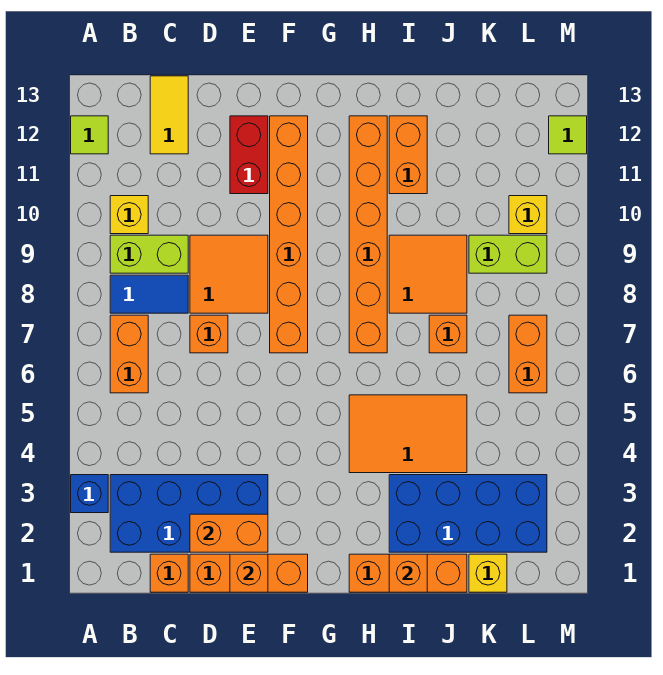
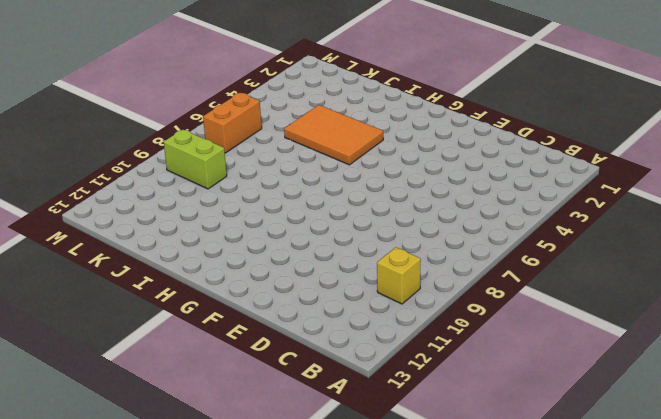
none -> blue brick A3 level 1
none -> lime tile A12 level 1
none -> blue brick B2:E3 level 1

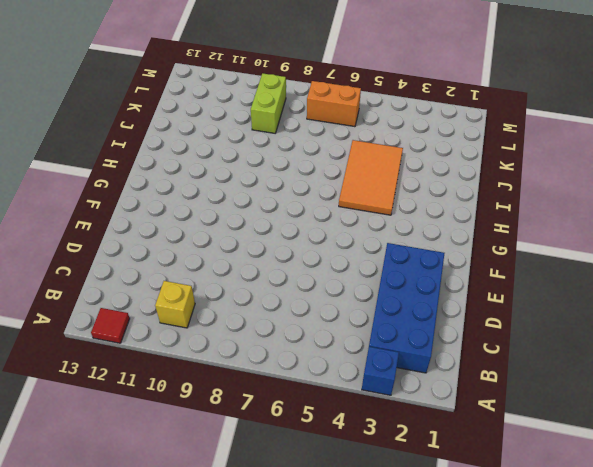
red tile A12 level 1 -> lime tile A12 level 1
none -> orange brick B6:B7 level 1
none -> blue tile B8:C8 level 1
none -> lime brick B9:C9 level 1

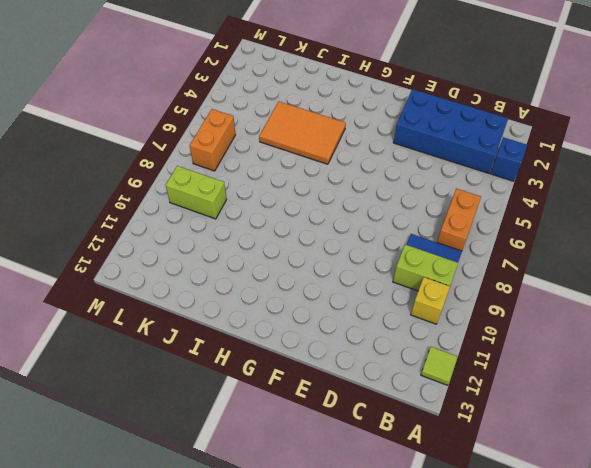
none -> orange brick C1 level 1
none -> yellow tile C12:C13 level 1
none -> orange brick D1:F1 level 1

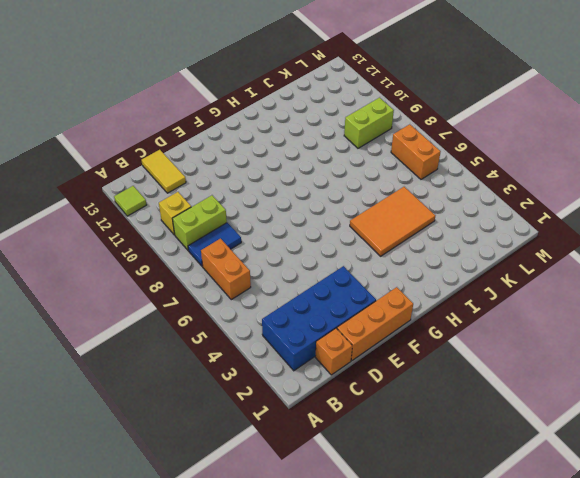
none -> blue brick A3 level 1
none -> orange brick D7 level 1
none -> orange tile D8:E9 level 1

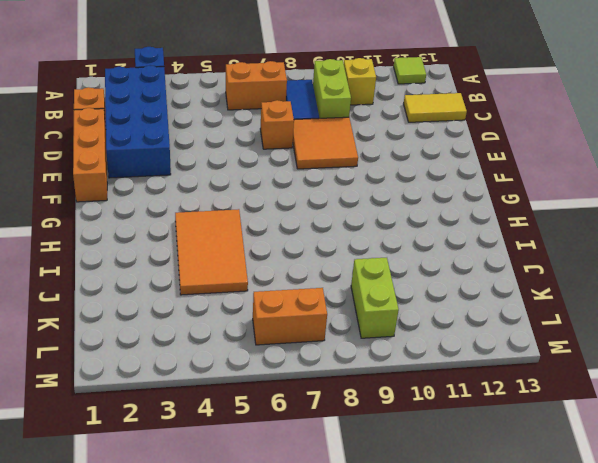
none -> red brick E11:E12 level 1
none -> orange brick F7:F12 level 1
none -> orange brick H1:J1 level 1

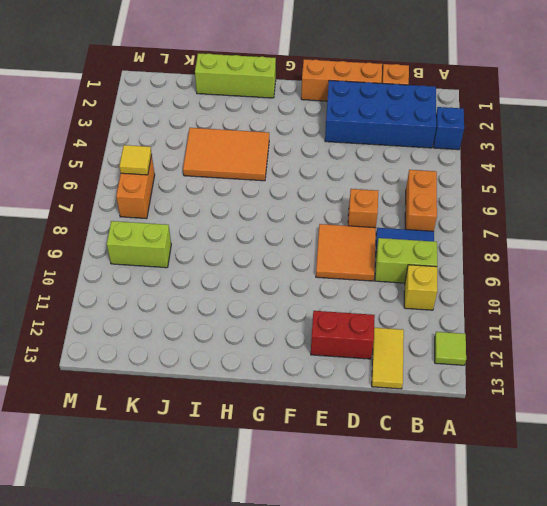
red brick D12:E12 level 1 -> red brick E11:E12 level 1
lime brick H1:J1 level 1 -> orange brick H1:J1 level 1
yellow tile L6 level 2 -> none
none -> orange brick F7:F12 level 1
none -> orange brick H7:H12 level 1
none -> blue brick I2:L3 level 1

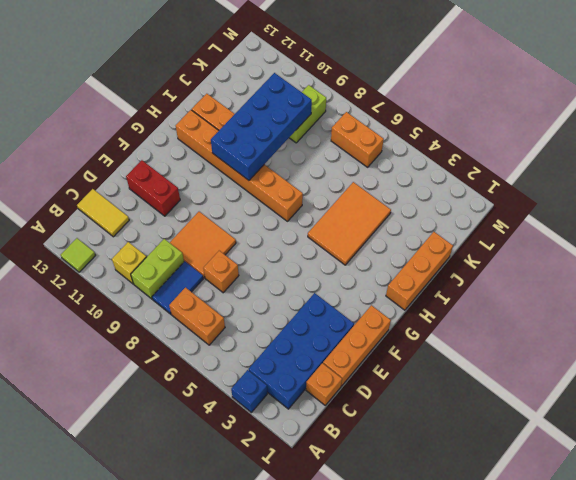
blue brick H9:K10 level 2 -> blue brick I2:L3 level 1
none -> orange brick F7:F12 level 1
none -> orange tile I8:J9 level 1
none -> orange brick J7 level 1

